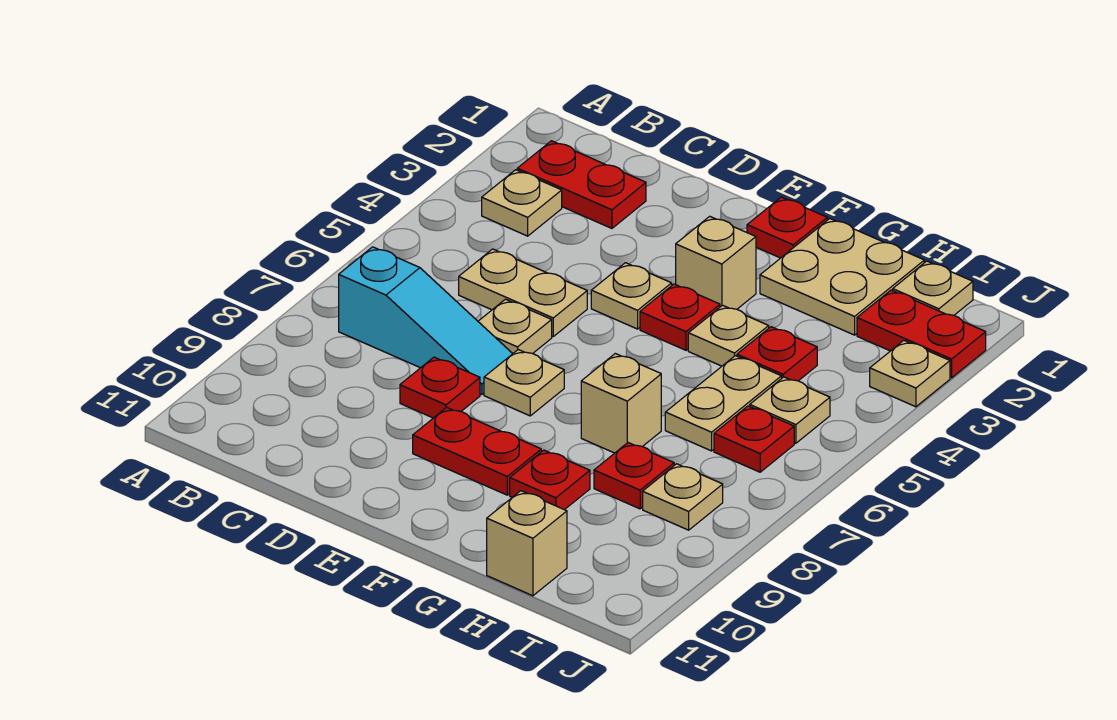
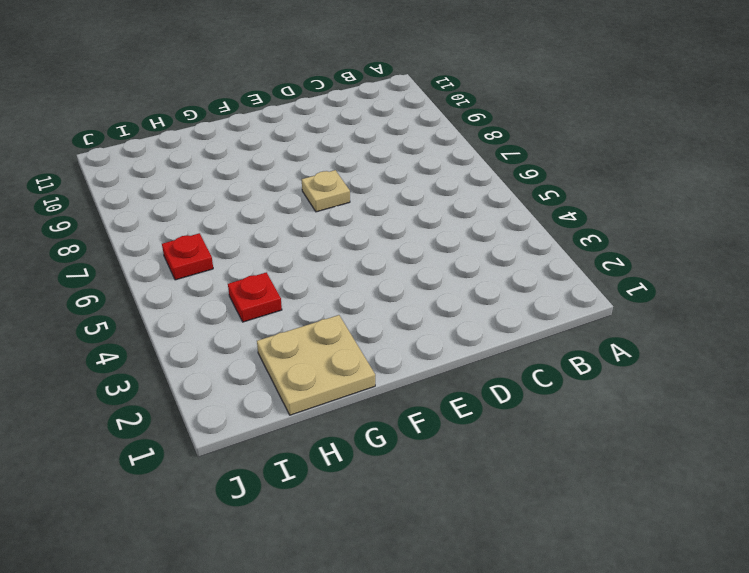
none -> red plate B2:C2 level 1
none -> tan plate B3 level 1
none -> cyan slope B7:D7 level 1 top B

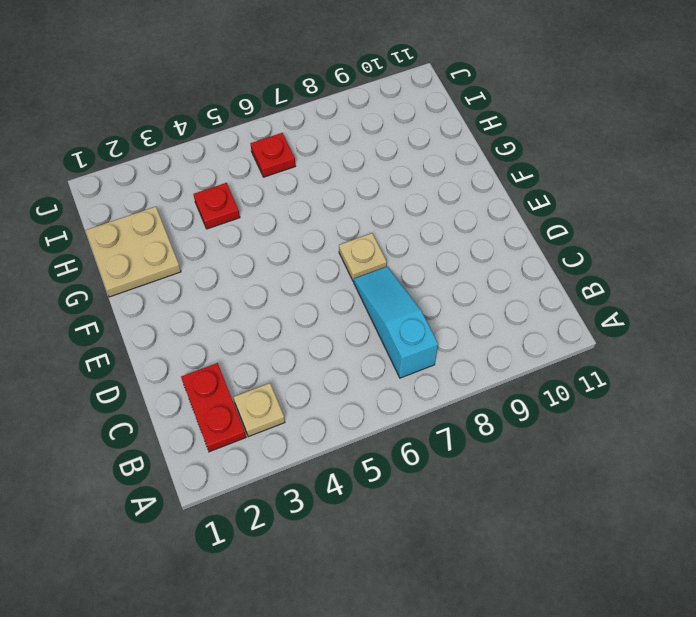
none -> tan plate C5:D5 level 1
none -> tan plate D6 level 1
none -> red plate D8 level 1

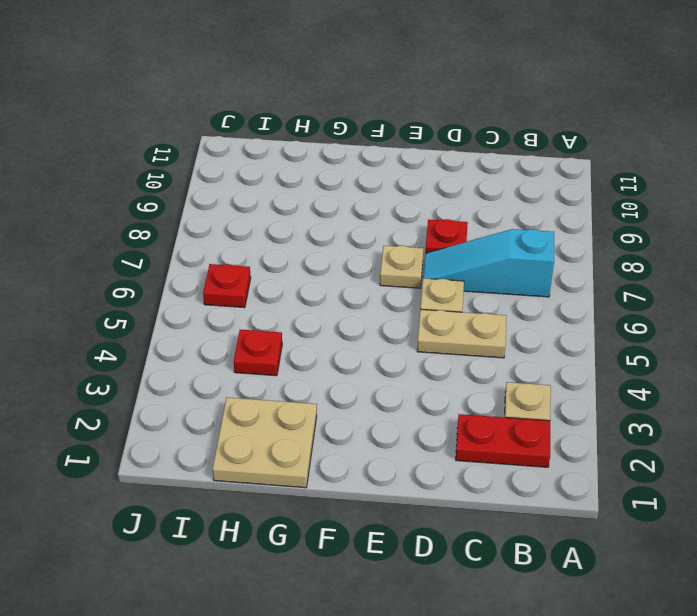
none -> tan plate E4 level 1
none -> red plate E9:F9 level 1
none -> red plate F1 level 1

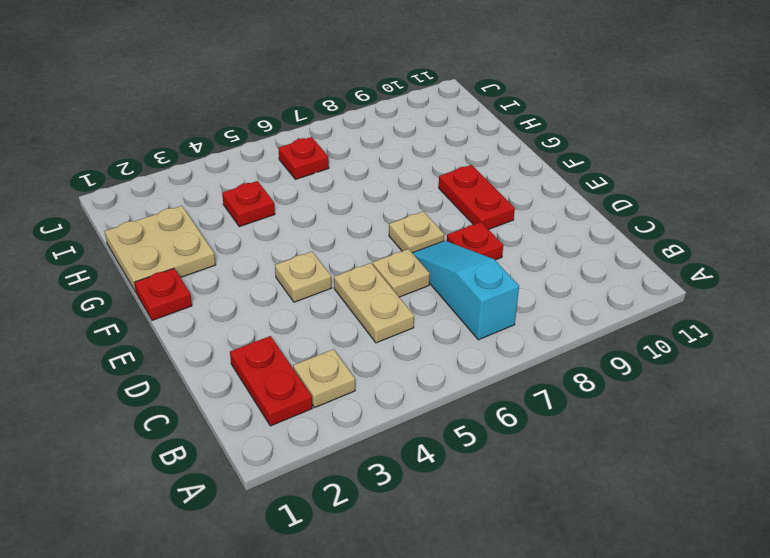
none -> tan brick F3 level 1
none -> red plate F4 level 1
none -> tan plate G4 level 1

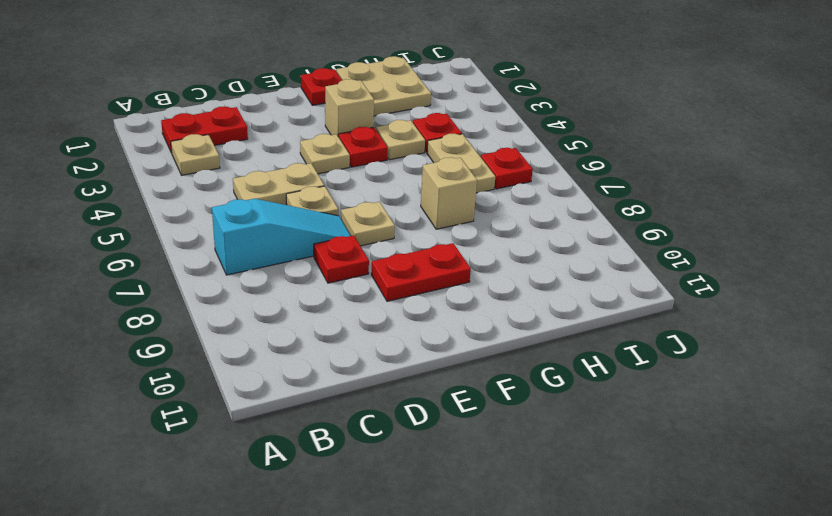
none -> red plate G9 level 1
none -> red plate H8 level 1
none -> tan brick H11 level 1

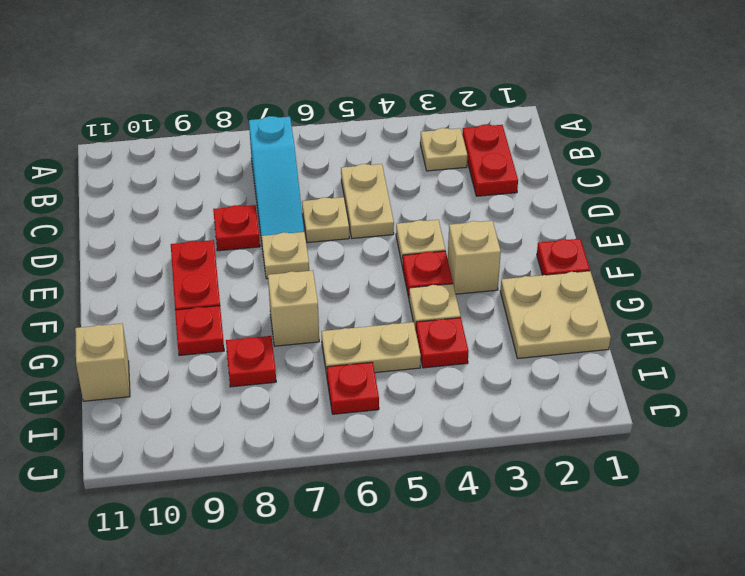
none -> tan plate I1 level 1
none -> red plate I2:J2 level 1
none -> tan plate I5 level 1

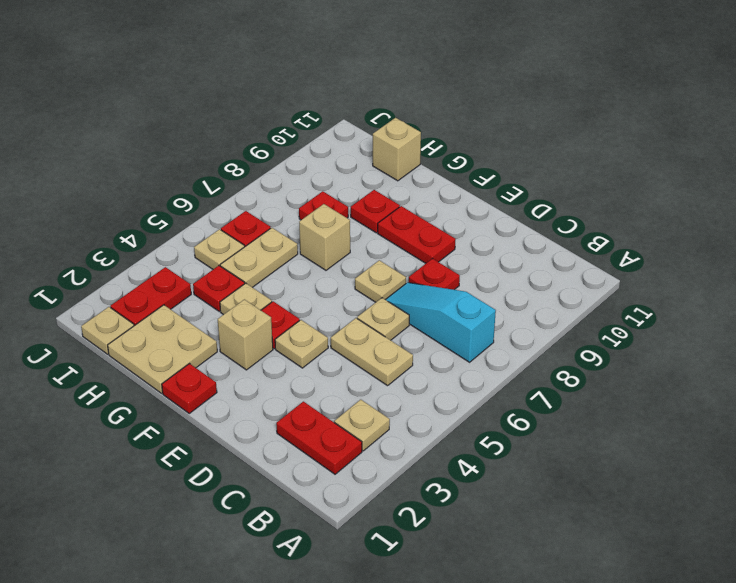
red plate I2:I3 level 1 -> red plate I2:J2 level 1
none -> tan plate I8 level 1
none -> tan plate J3 level 1

